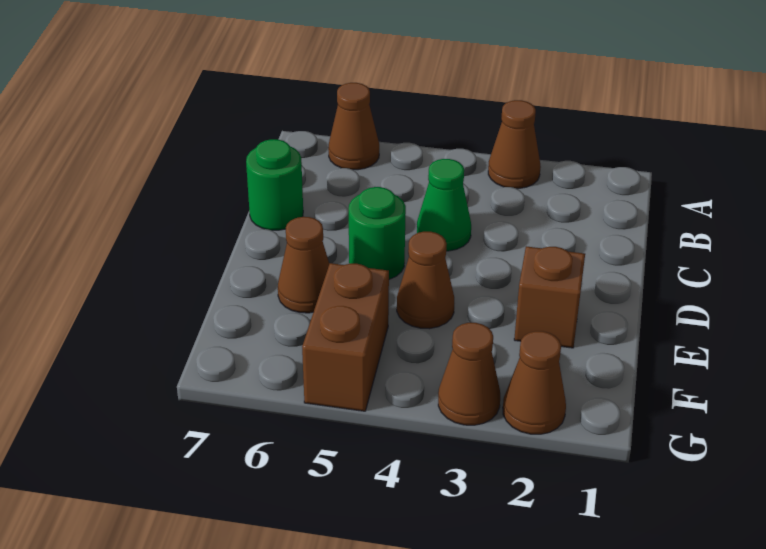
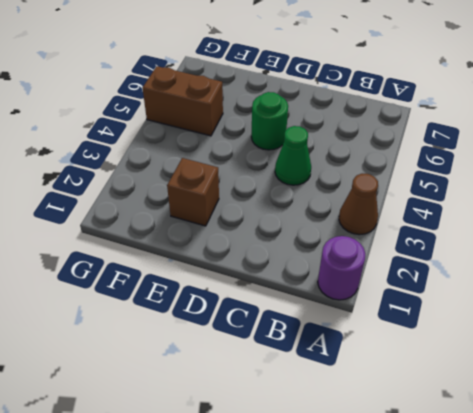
purple round brick A1 level 1 -> none
none -> brown cone A6 level 1
none -> green round brick C7 level 1

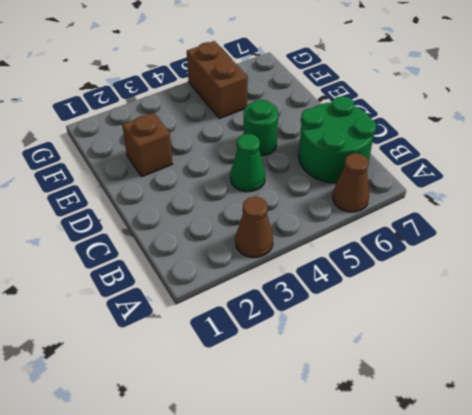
green round brick B6:C7 level 1 -> green round brick C7 level 1
none -> brown cone E4 level 1
none -> brown cone E6 level 1

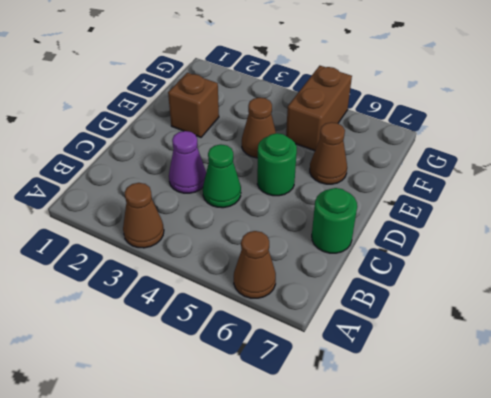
purple cone C3 level 1 -> none
none -> brown cone G2 level 1
none -> brown cone G3 level 1

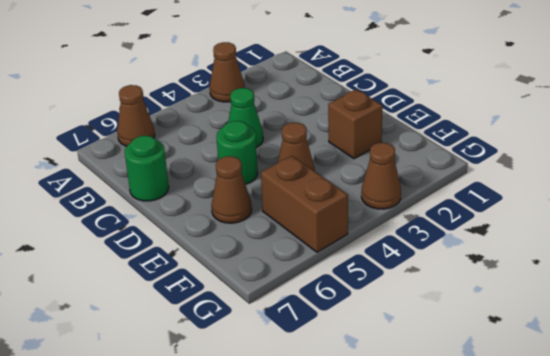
none -> brown cone G2 level 1

